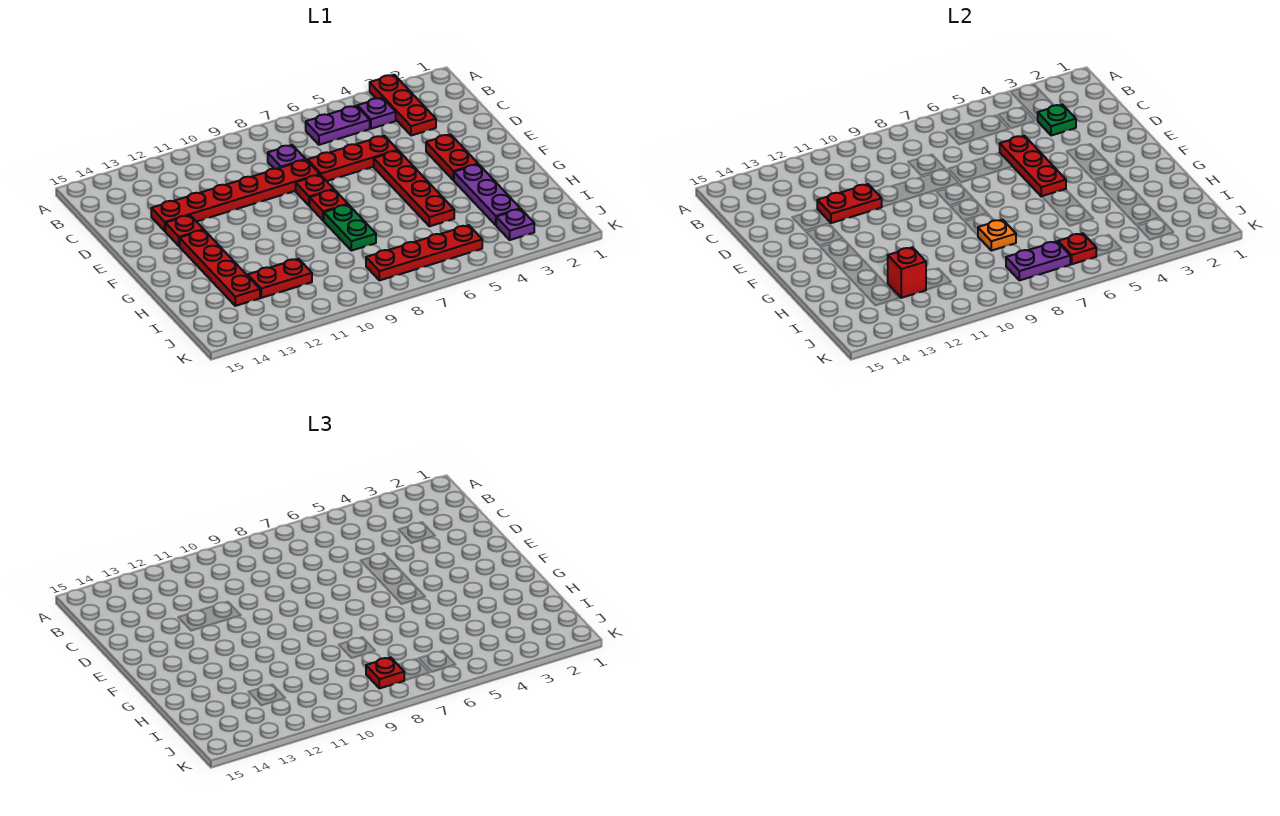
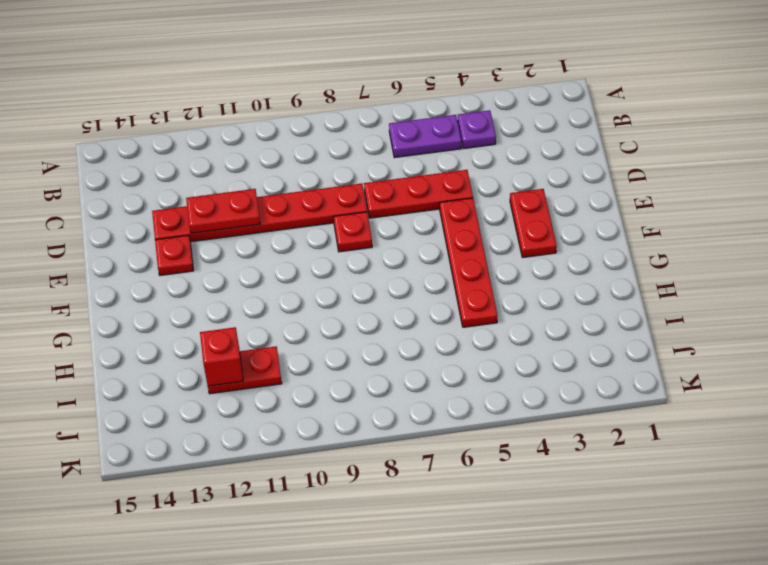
none -> red plate A3:C3 level 1
none -> purple plate C8 level 1
none -> red plate F8 level 1

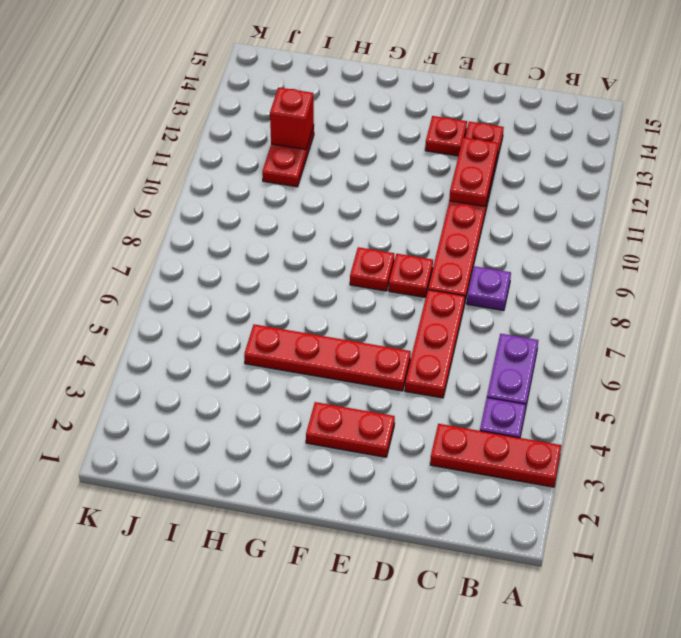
none -> red plate F13:I13 level 1
none -> purple plate G3:I3 level 1
none -> green plate G8:H8 level 1

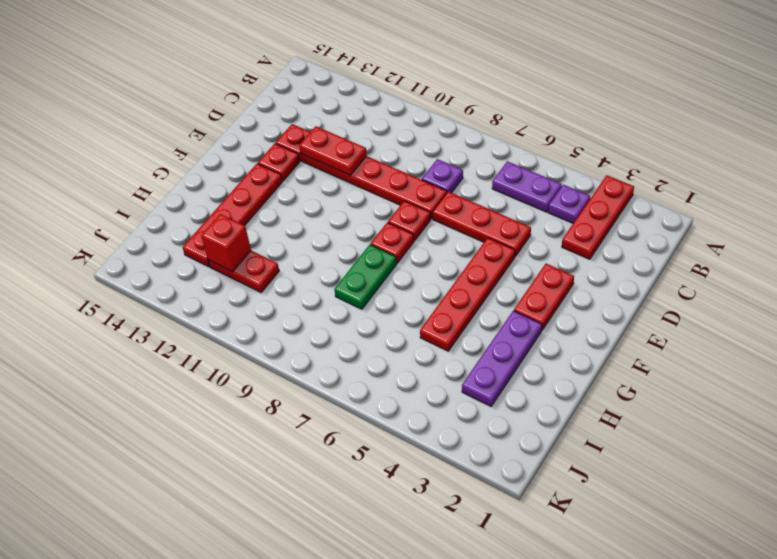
none -> purple plate J3 level 1
none -> red plate J5:J8 level 1
none -> green plate C3 level 2

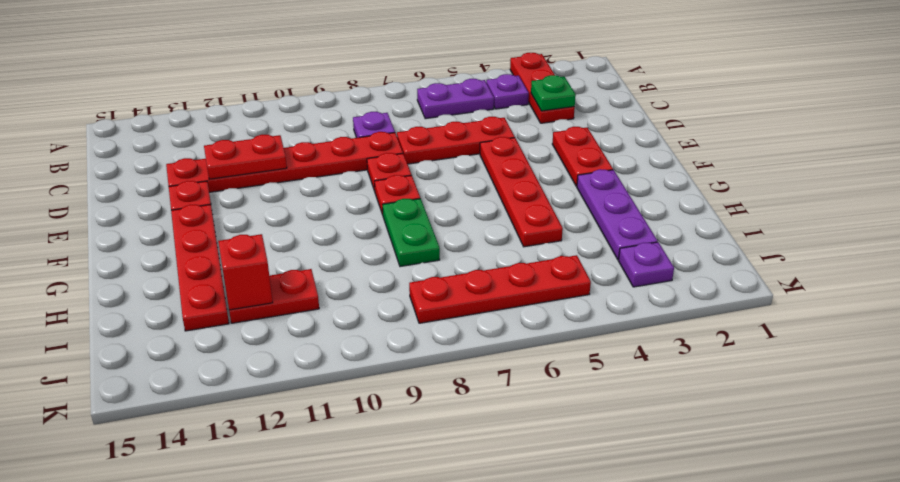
none -> red plate D5:F5 level 2
none -> orange plate H8 level 2
none -> red plate J6 level 2

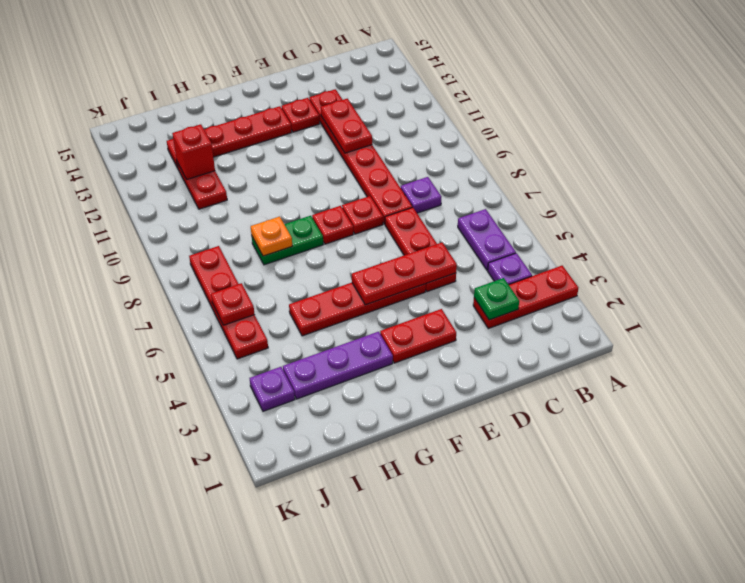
none -> purple plate J7:J8 level 2
none -> red plate J8 level 3

